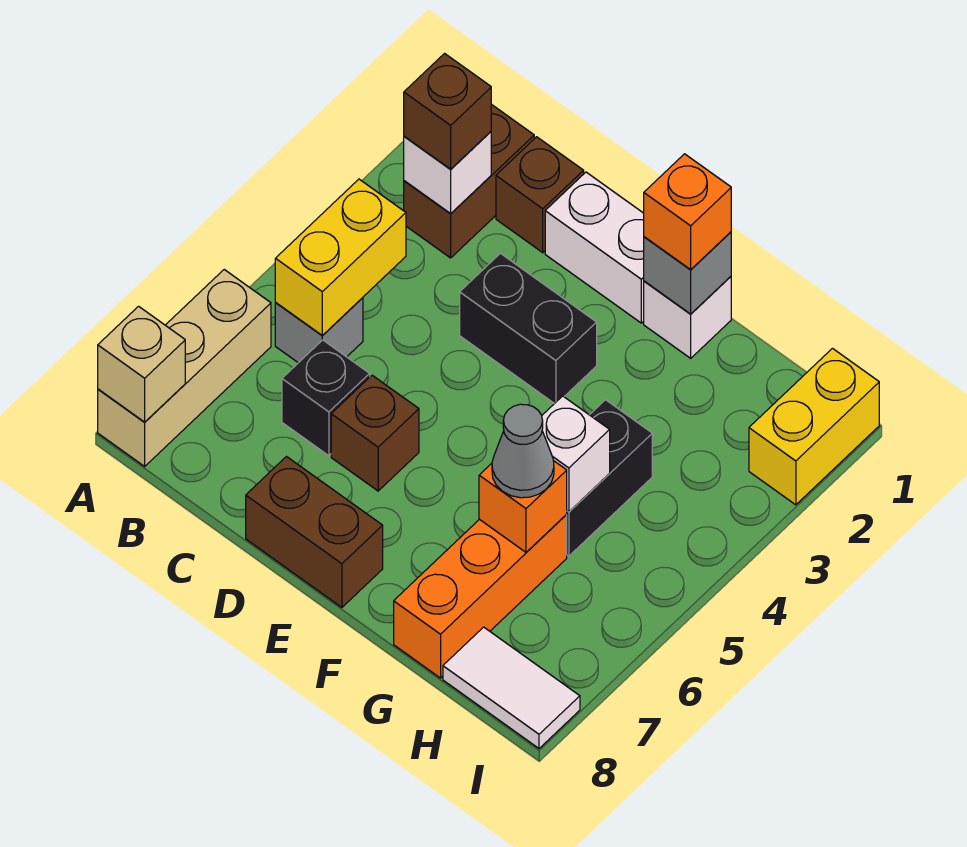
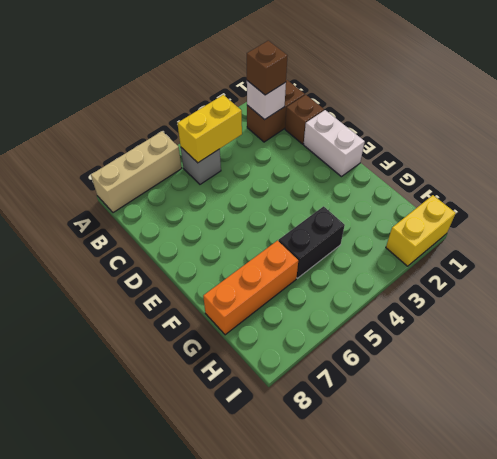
none -> black brick C6 level 1
none -> black brick D3:E3 level 1
none -> brown brick D6 level 1

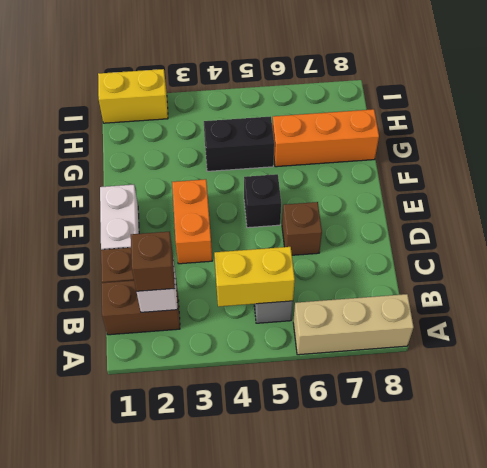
orange brick D3:E3 level 1 -> black brick D3:E3 level 1
black brick E5 level 1 -> black brick C6 level 1
none -> brown brick D8:E8 level 1
none -> white brick F1 level 1
none -> white tile H8:I8 level 1

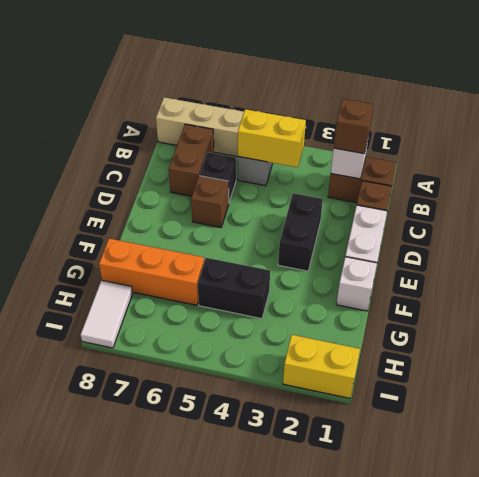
brown brick B7:C7 level 1 -> brown brick D8:E8 level 1
none -> tan brick A8 level 2
none -> grey brick F1 level 2
none -> white brick G5 level 2

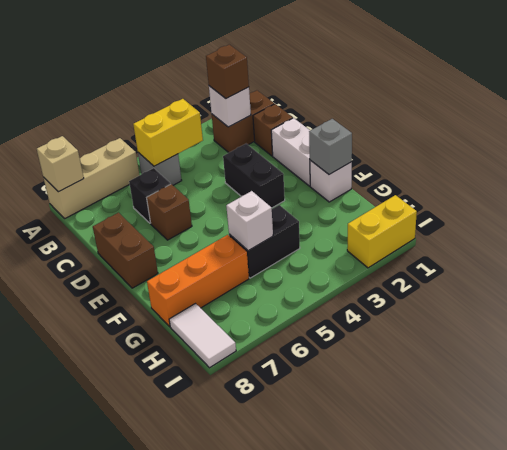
none -> orange brick G6 level 2
none -> orange brick F1 level 3
none -> grey cone G6 level 3

